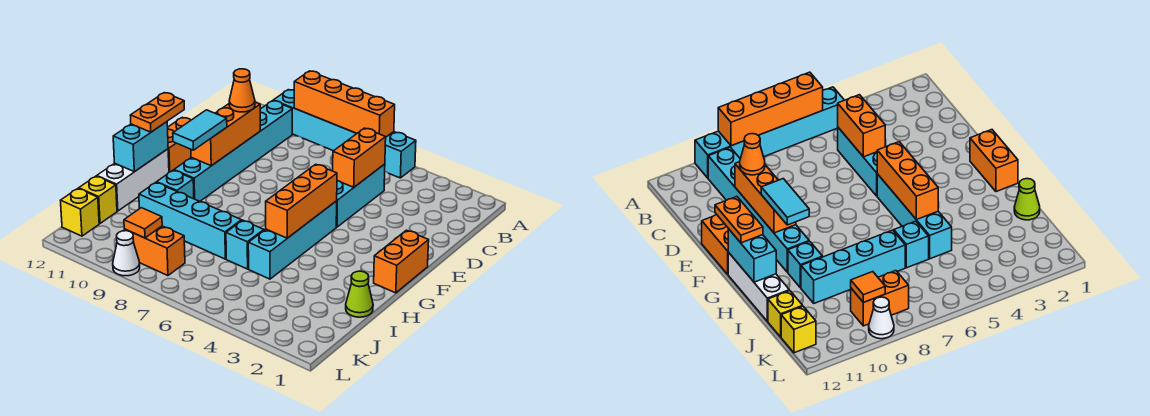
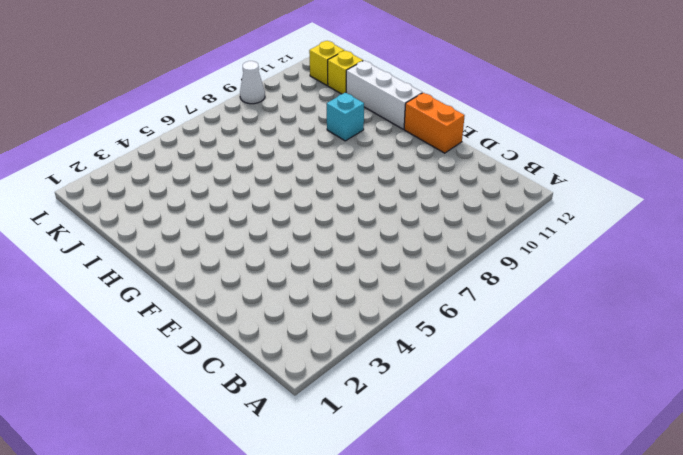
none -> cyan brick A5:A10 level 1
none -> cyan brick B10:G10 level 1
none -> cyan brick C5:E5 level 1

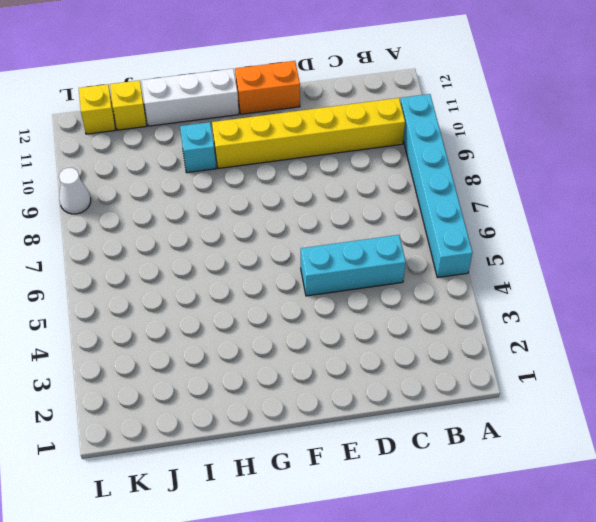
yellow brick B10:G10 level 1 -> cyan brick B10:G10 level 1
none -> orange brick F1:G1 level 1
none -> cyan brick F5:I5 level 1
none -> lime cone I1 level 1

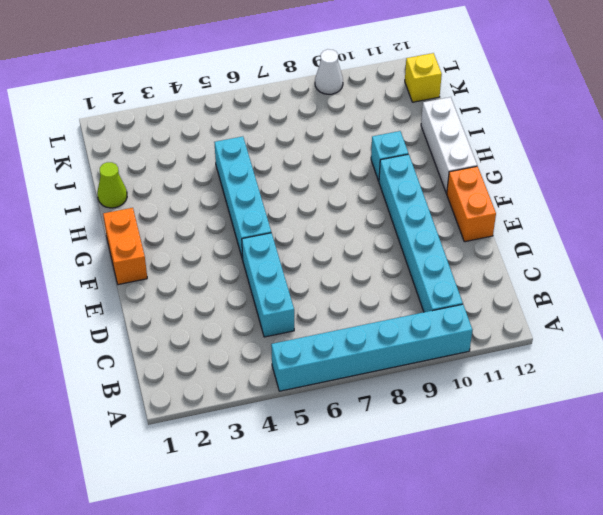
none -> cyan brick I6 level 1
none -> cyan brick I7:I10 level 1
none -> yellow brick J12 level 1

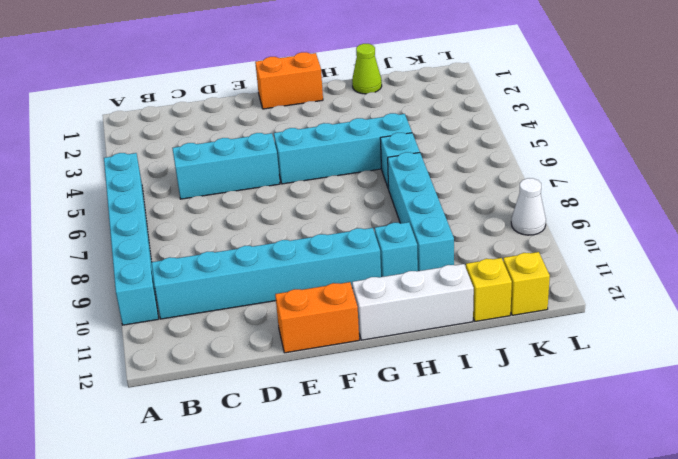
none -> orange brick K8:K9 level 1
none -> orange brick A6:A9 level 2
none -> orange brick C5:D5 level 2

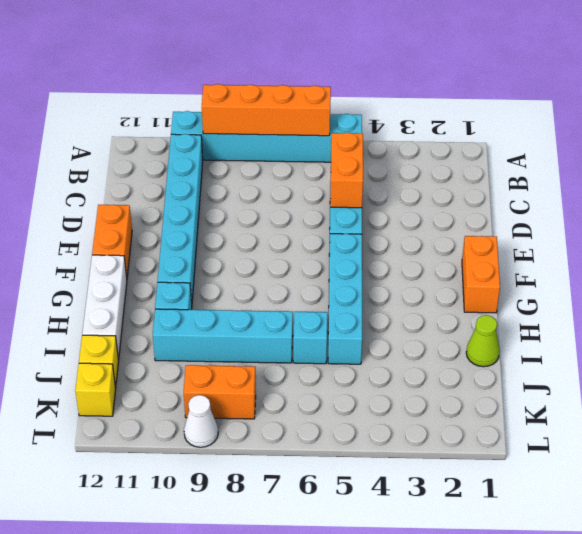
none -> orange brick D10:F10 level 2
none -> orange brick F5:H5 level 2
none -> cyan brick G12:H12 level 2

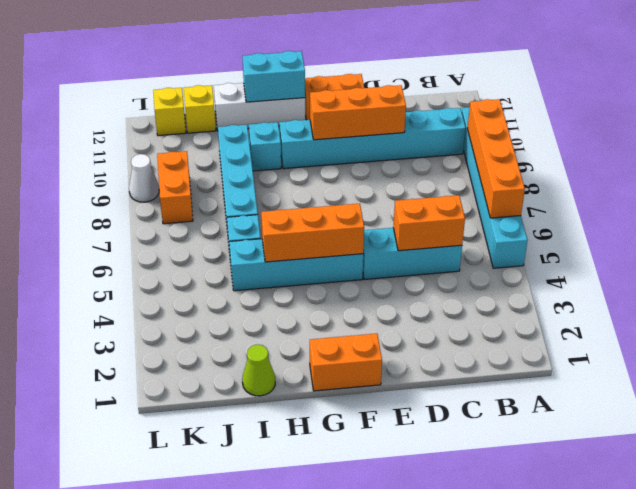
none -> orange tile K9 level 2
none -> orange cone D10 level 3
none -> cyan tile F10:G10 level 3

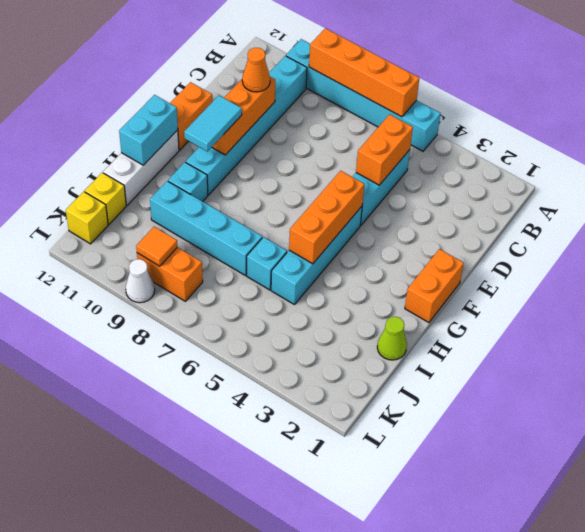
none -> orange plate F12:G12 level 3

